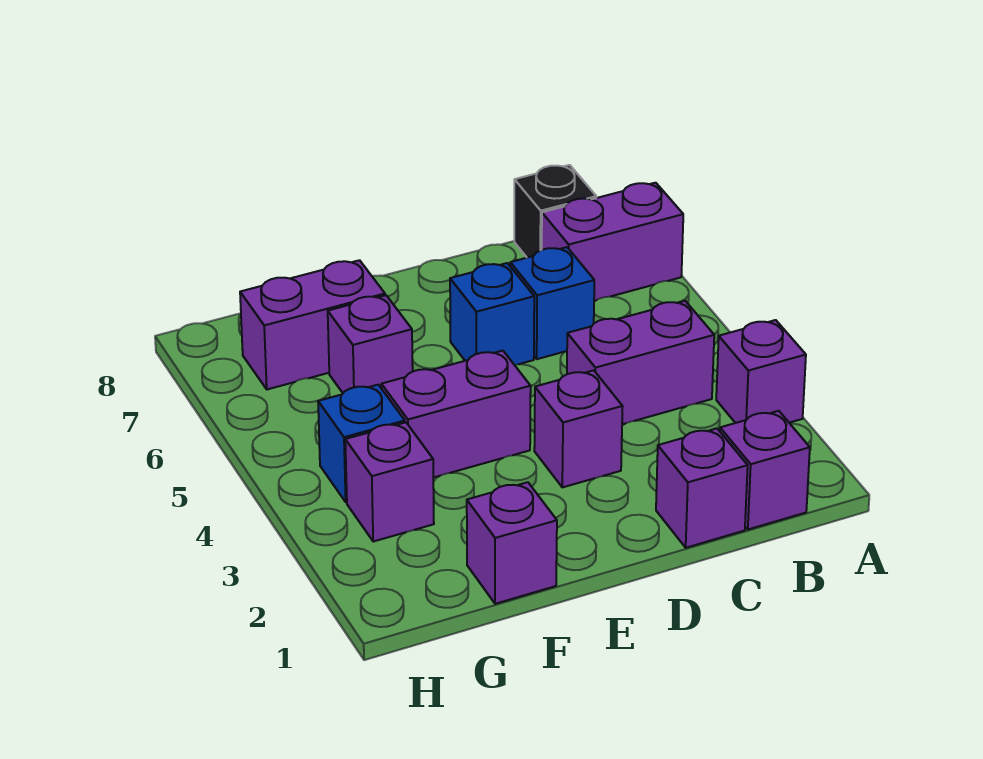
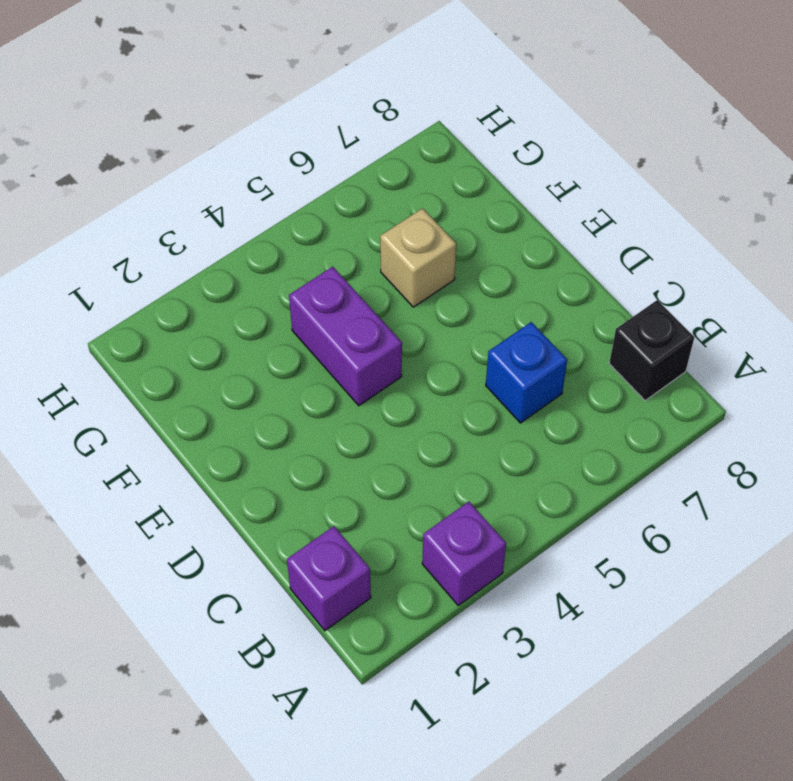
tan brick F6 level 1 -> purple brick F6 level 1
none -> purple brick A7:B7 level 1
none -> purple brick B4:C4 level 1
none -> purple brick C1 level 1

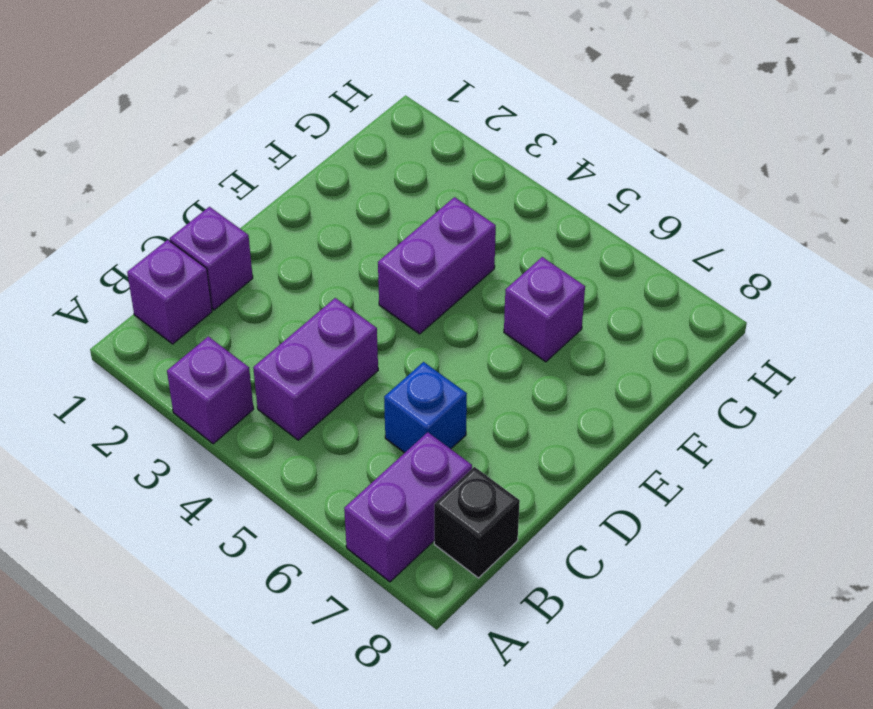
none -> purple brick D3 level 1
none -> blue brick D6 level 1
none -> purple brick F1 level 1

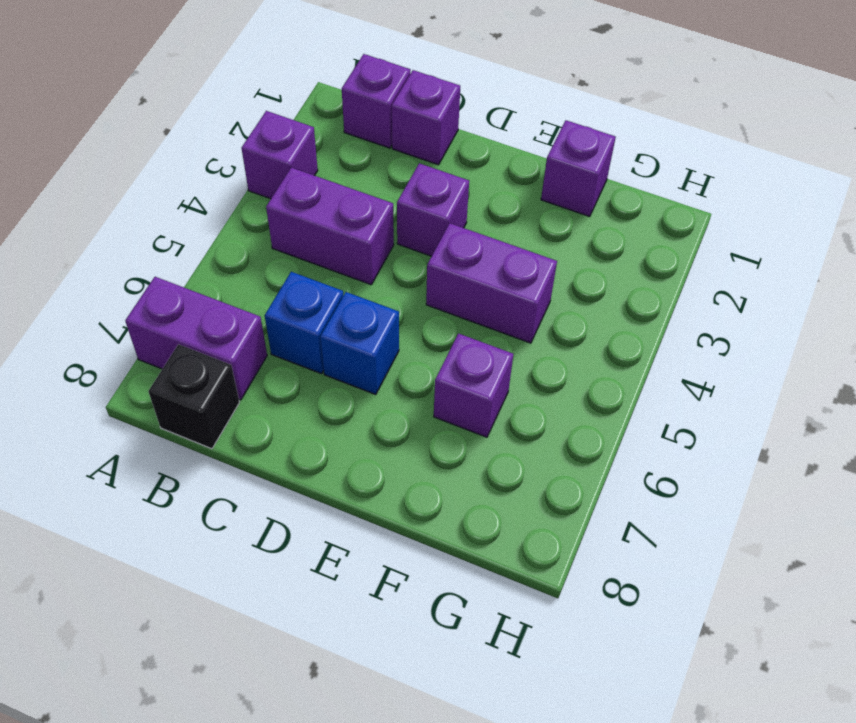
none -> purple brick F7:G7 level 1
none -> purple brick G3 level 1
none -> blue brick G4 level 1

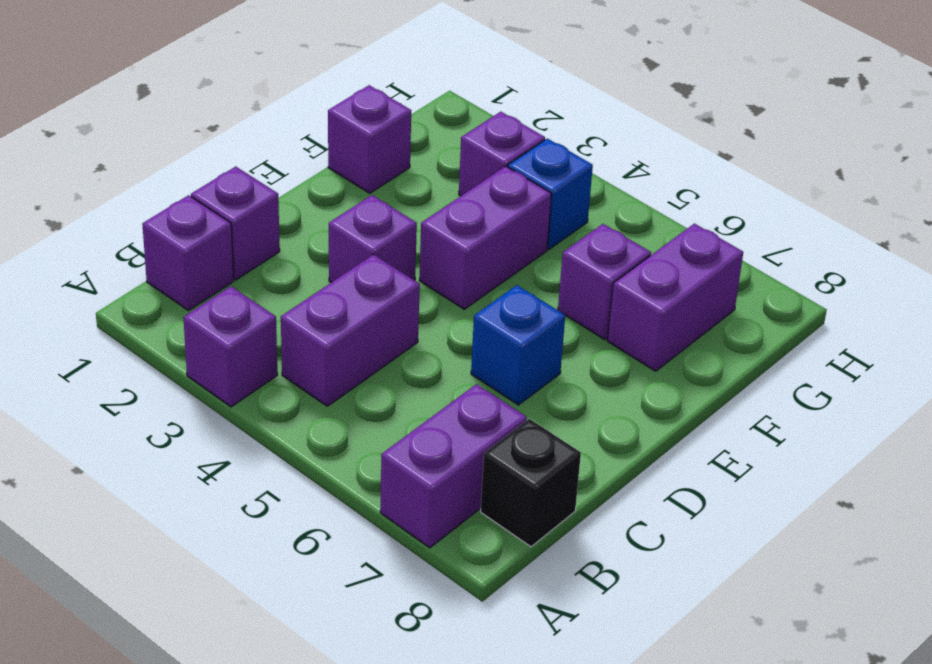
none -> blue brick C6 level 1

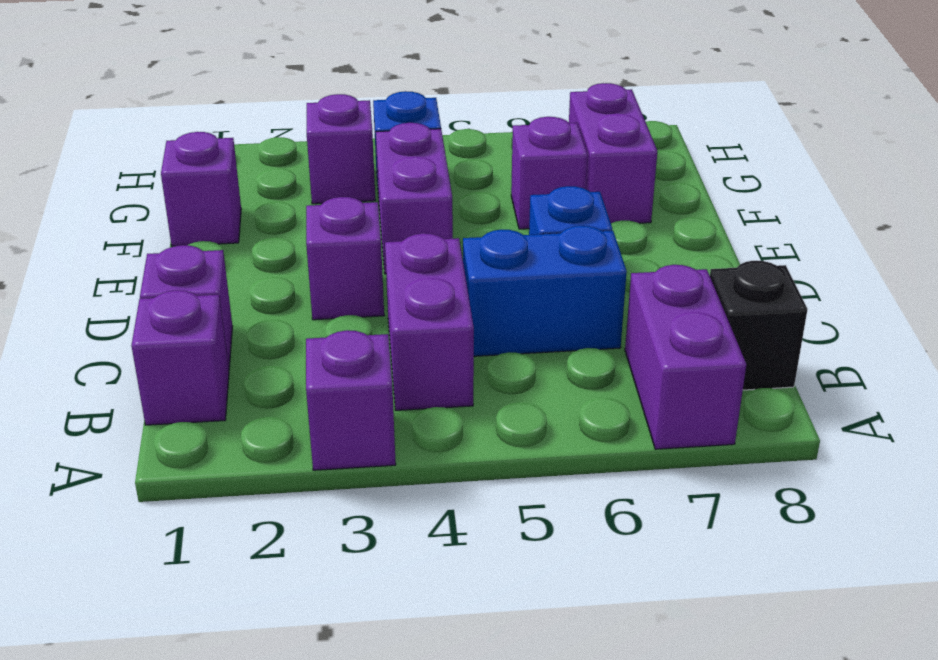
blue brick C5:C6 level 1 -> blue brick C6 level 1

